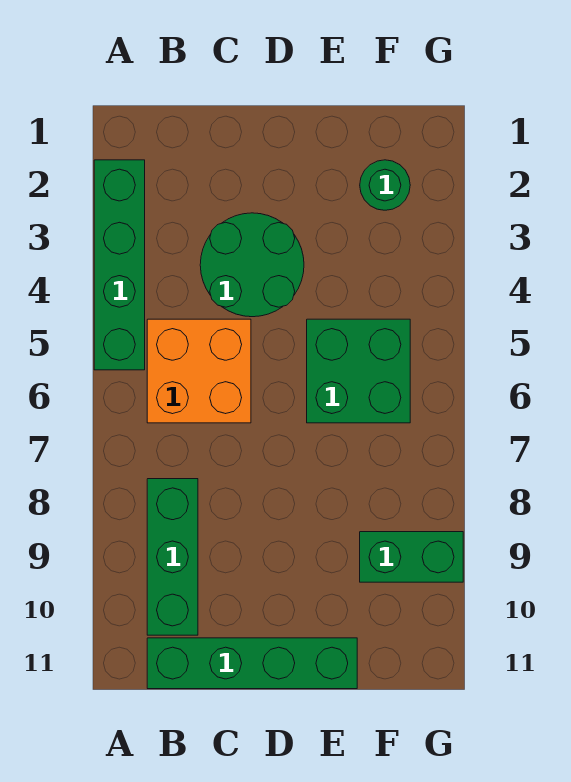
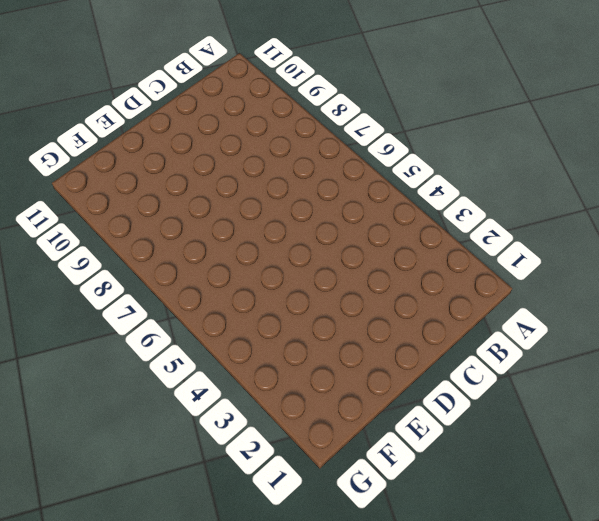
none -> green brick A2:A5 level 1
none -> orange brick B5:C6 level 1

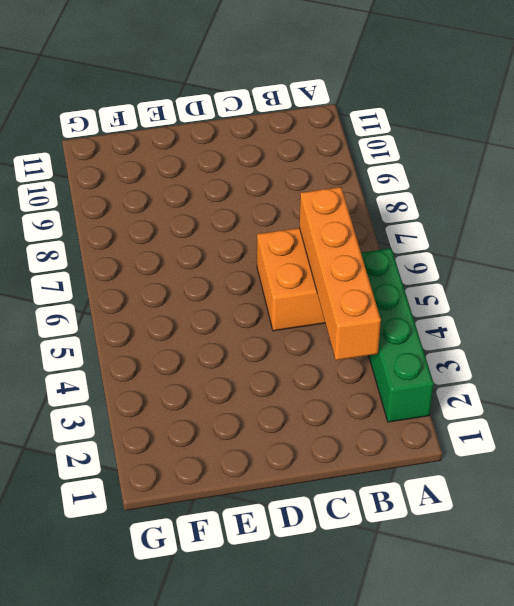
orange brick B3:B6 level 2 -> none
none -> green brick B8:B10 level 1
none -> green brick B11:E11 level 1

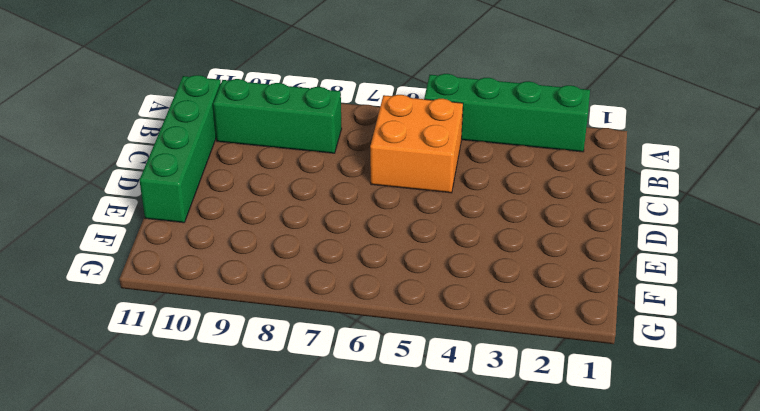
none -> green round brick C3:D4 level 1
none -> green brick E5:F6 level 1

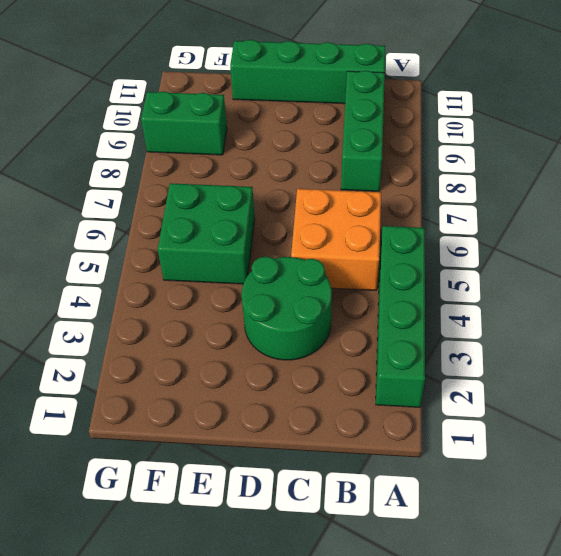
none -> green round brick F2 level 1

